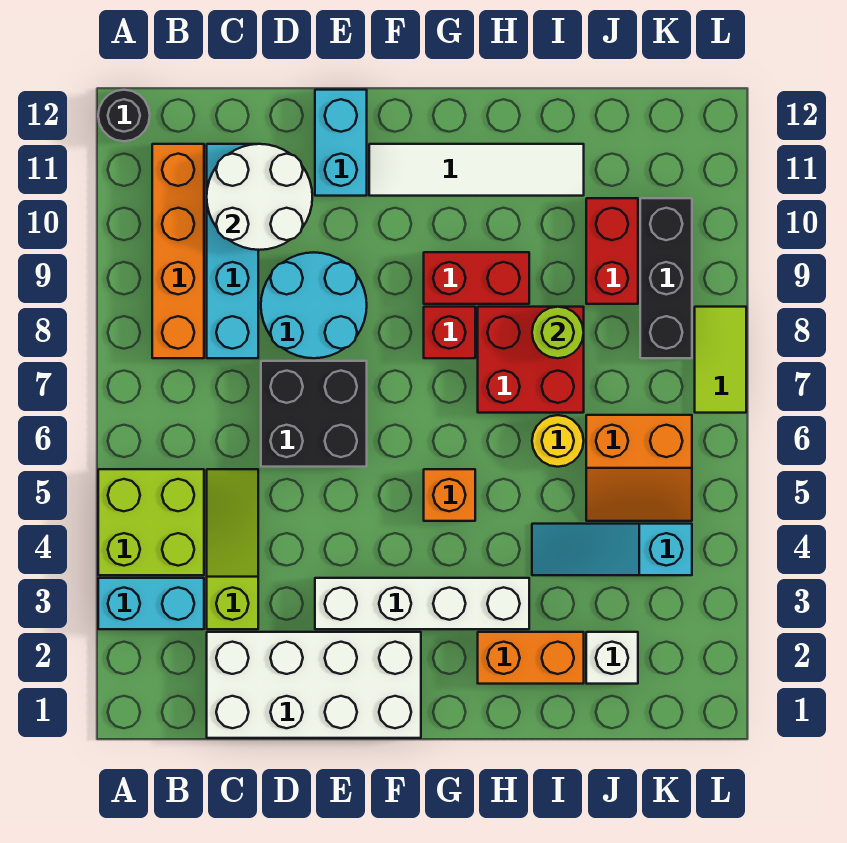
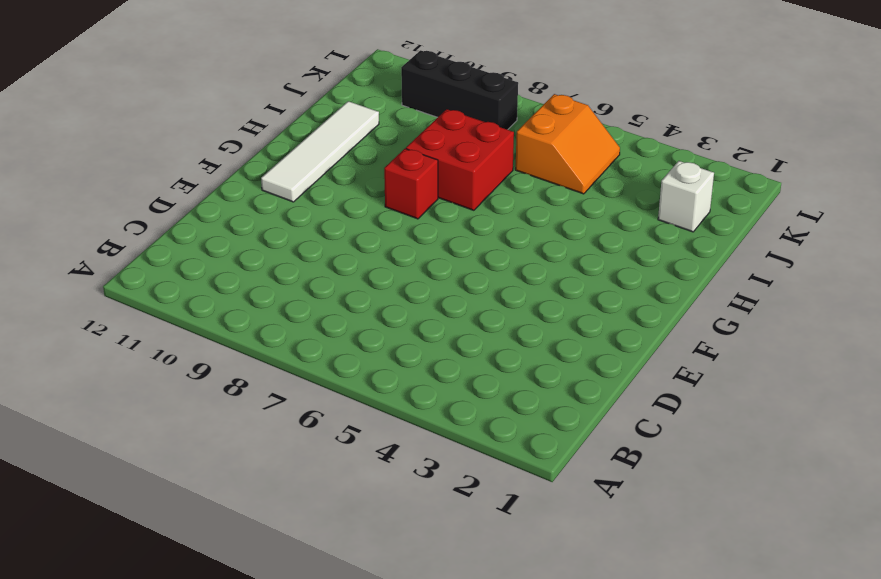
none -> cyan brick A3:B3 level 1
none -> lime brick A4:B5 level 1
none -> black round brick A12 level 1

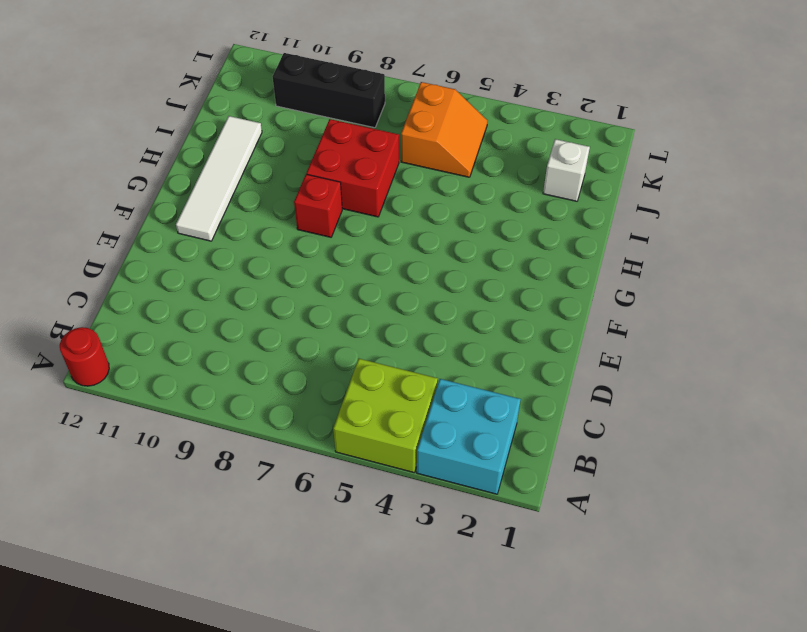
cyan brick A2:B3 level 1 -> cyan brick A3:B3 level 1
red round brick A12 level 1 -> black round brick A12 level 1
none -> orange brick B8:B11 level 1
none -> white brick C1:F2 level 1
none -> lime slope C3:C5 level 1 top 3

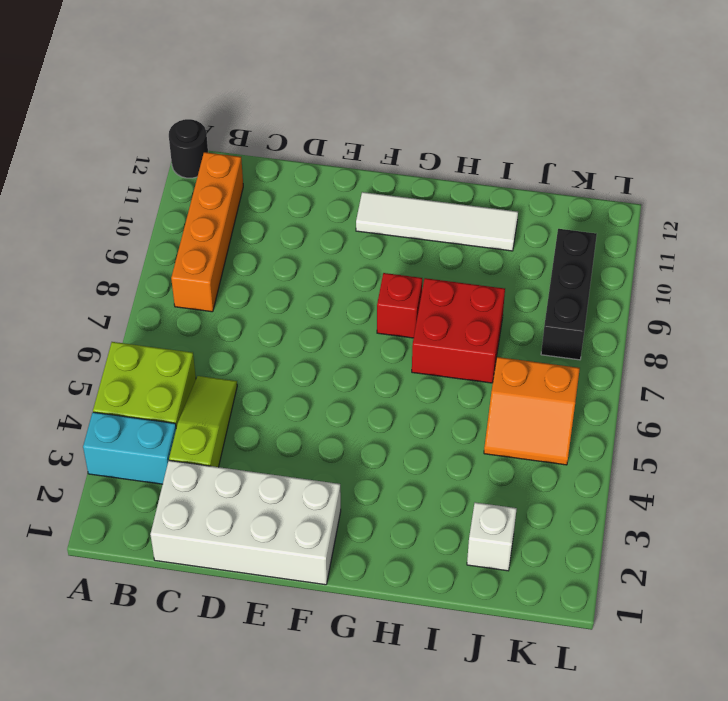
none -> cyan brick C8:C11 level 1
none -> black brick D6:E7 level 1
none -> cyan round brick D8:E9 level 1

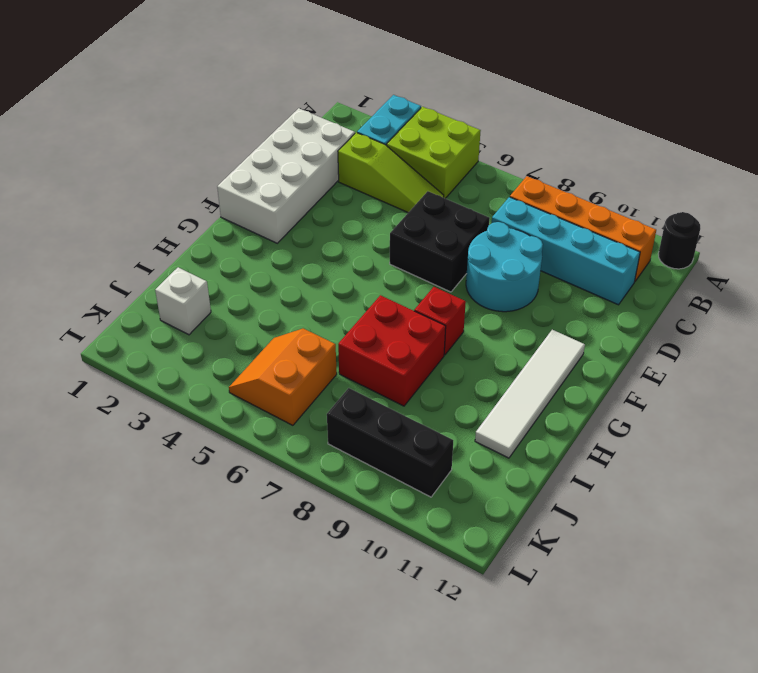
none -> white brick E3:H3 level 1
none -> cyan brick E11:E12 level 1
none -> orange brick G5 level 1

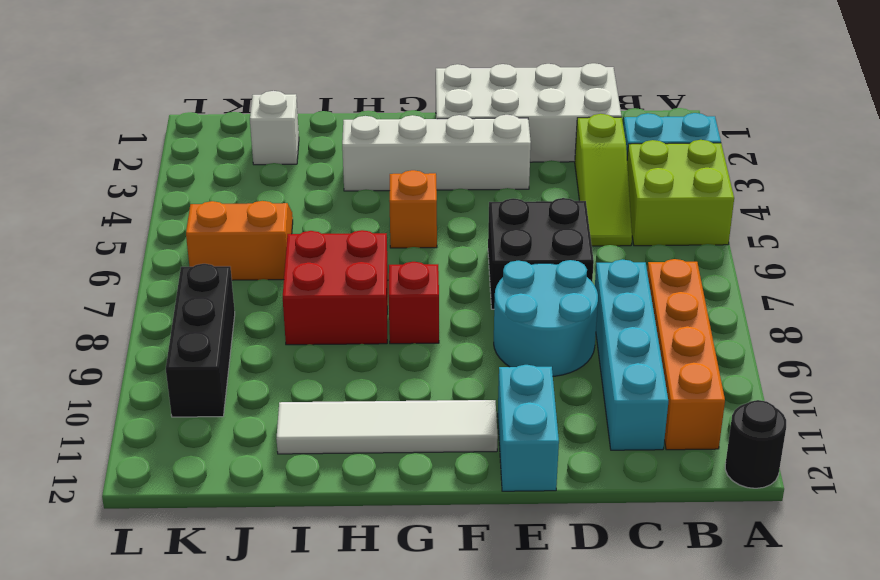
none -> red brick G9:H9 level 1
none -> orange brick H2:I2 level 1
none -> cyan slope I4:K4 level 1 top K

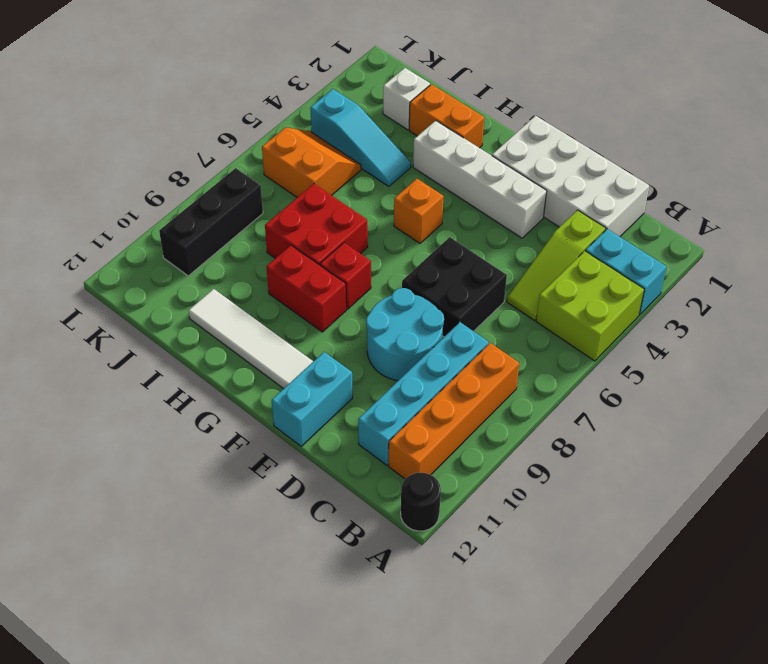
none -> yellow round brick I6 level 1
none -> red brick J9:J10 level 1
none -> lime tile L7:L8 level 1

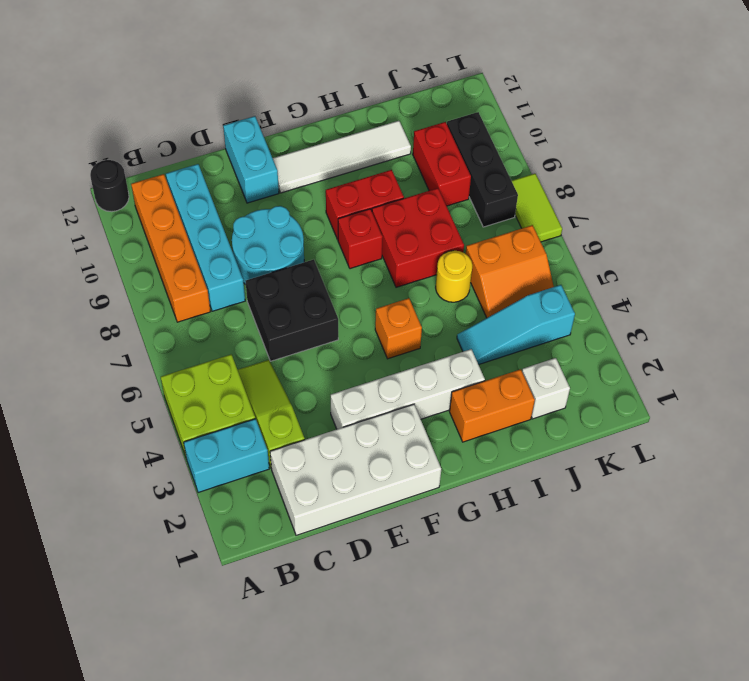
none -> white round brick C10:D11 level 2
none -> lime round brick I8 level 2

